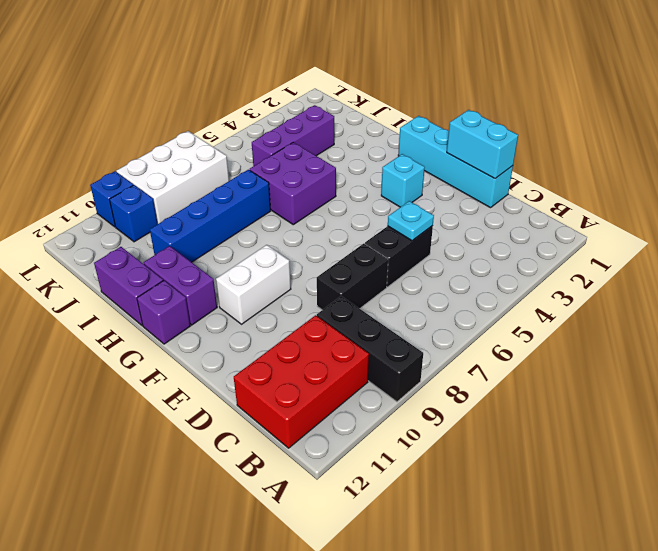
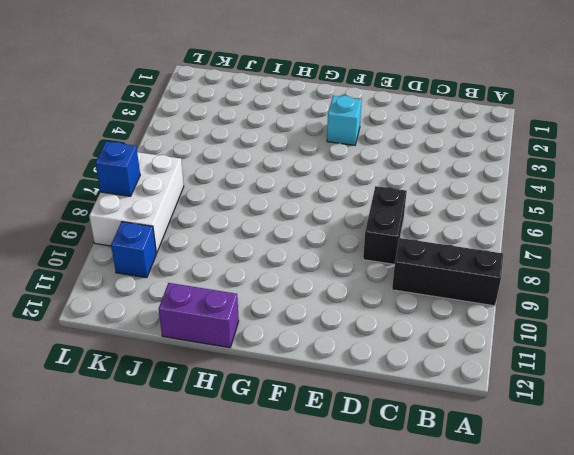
blue brick L8 level 2 -> blue brick L10 level 1
none -> red brick B10:C12 level 1
none -> cyan brick D1:G1 level 1
none -> black brick D5:D6 level 1

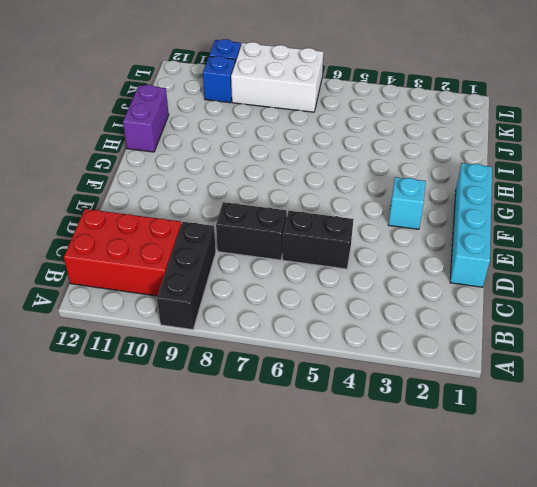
none -> white brick F9:F10 level 1
none -> purple brick G11:H11 level 1
none -> purple brick G12 level 1

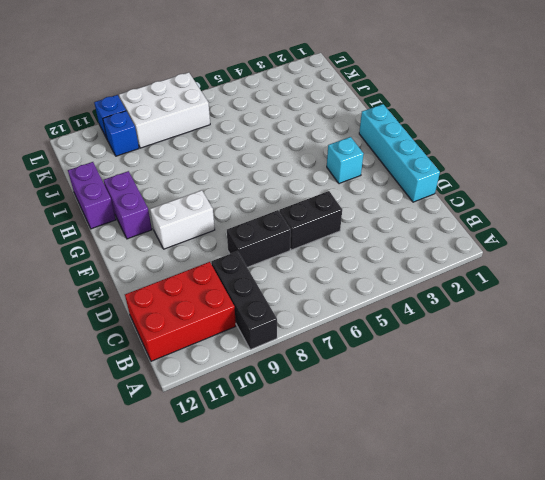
none -> purple brick G12 level 1
none -> purple brick H5:I6 level 1
none -> blue brick I7:I10 level 1

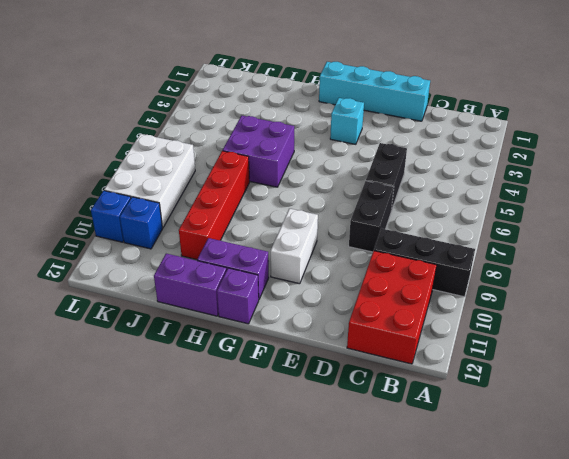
red brick I7:I10 level 1 -> blue brick I7:I10 level 1
none -> purple brick J3:J5 level 1
none -> cyan brick D1:E1 level 2
none -> cyan plate D5 level 2

